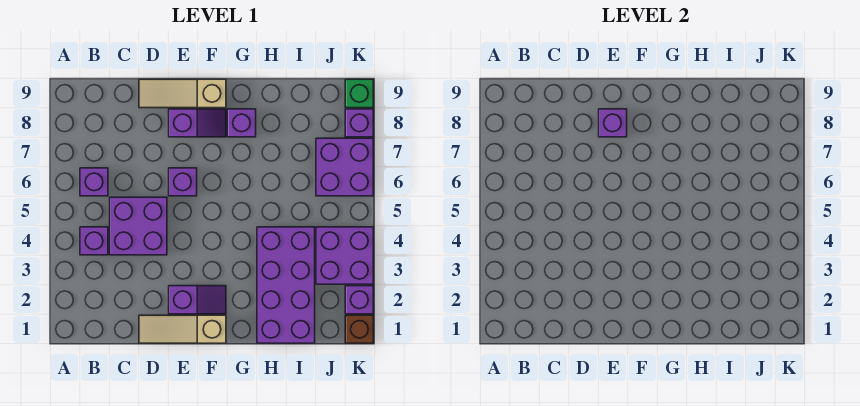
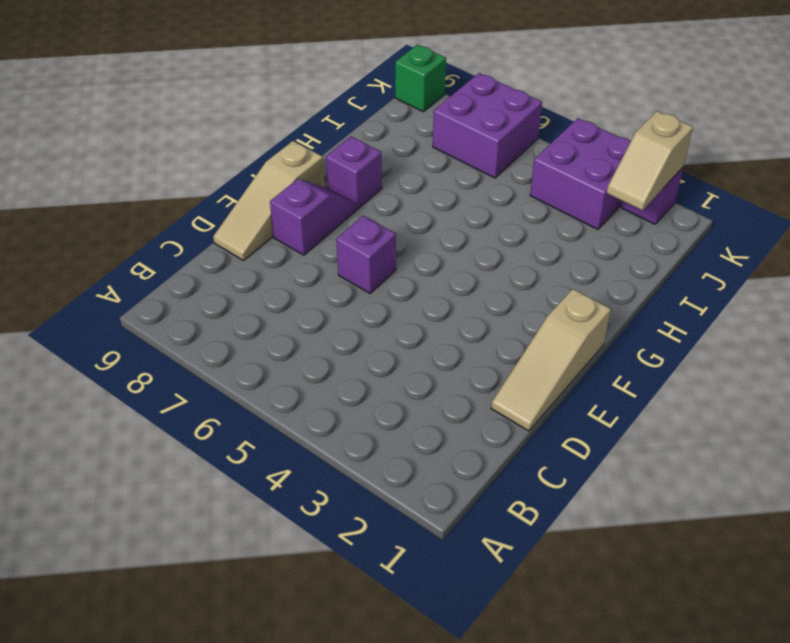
tan slope J2:K2 level 2 top K -> none
none -> purple brick B4 level 1
none -> purple brick B6 level 1
none -> purple brick C4:D5 level 1

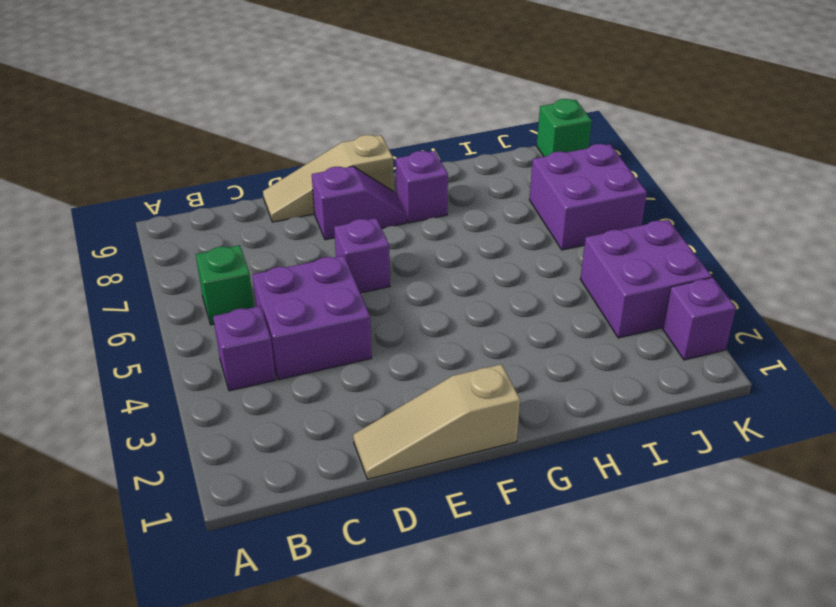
green brick B6 level 1 -> purple brick B6 level 1
none -> purple slope E2:F2 level 1 top E
none -> purple brick H1:I4 level 1
none -> brown brick K1 level 1

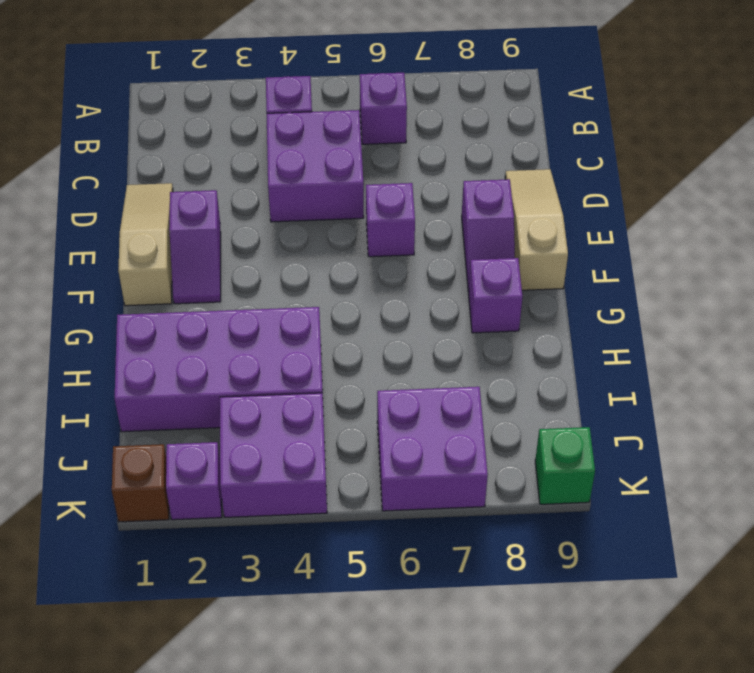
none -> purple brick K8 level 1
none -> purple brick E8 level 2

